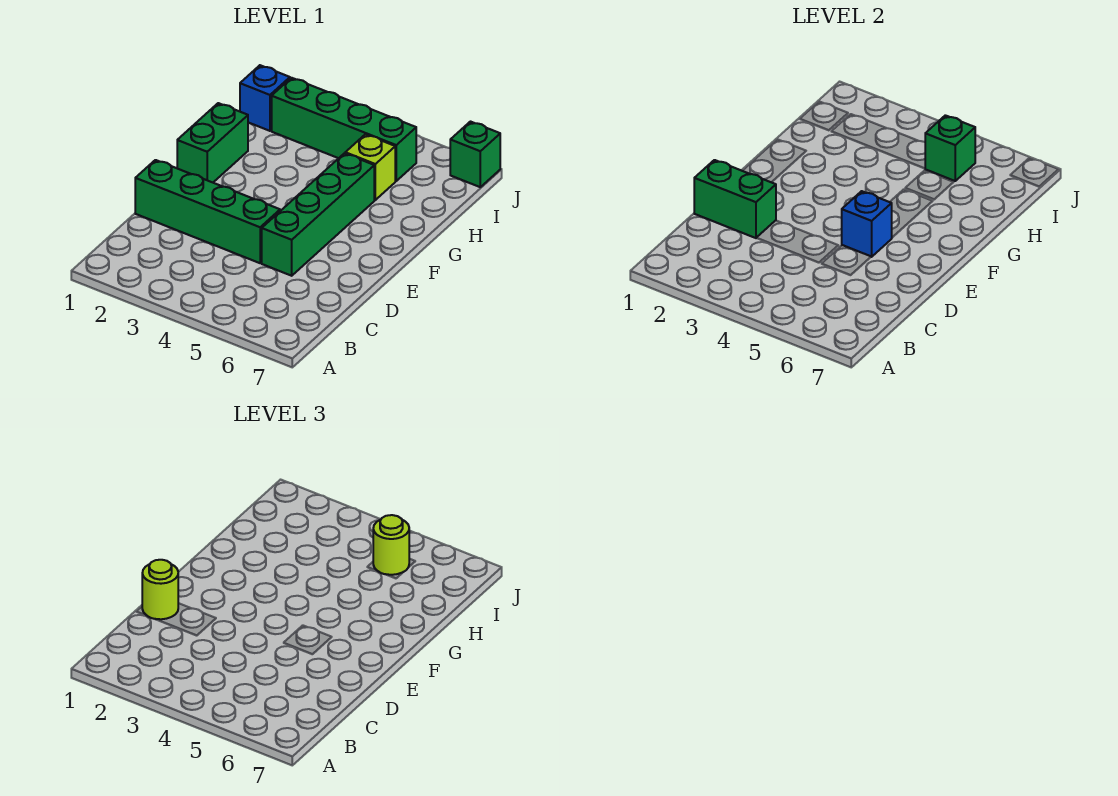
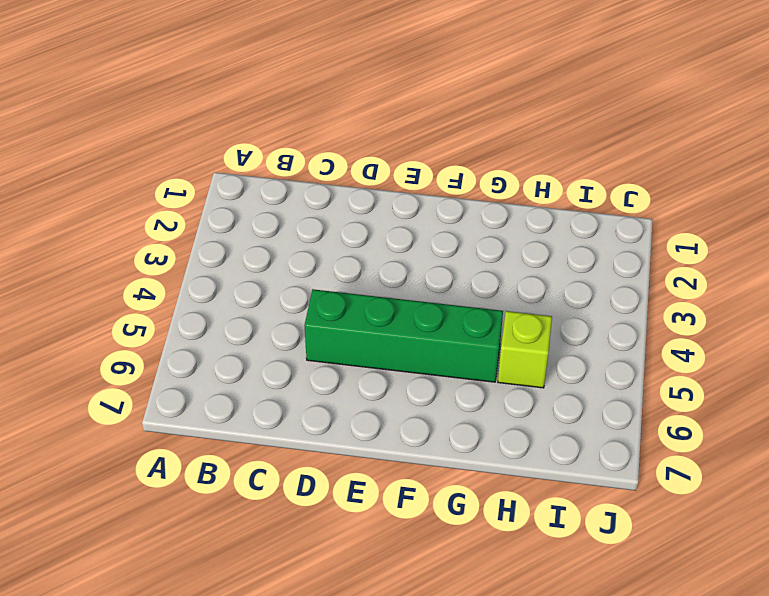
none -> green brick D1:D4 level 1
none -> green brick F1:G1 level 1
none -> blue brick I1 level 1

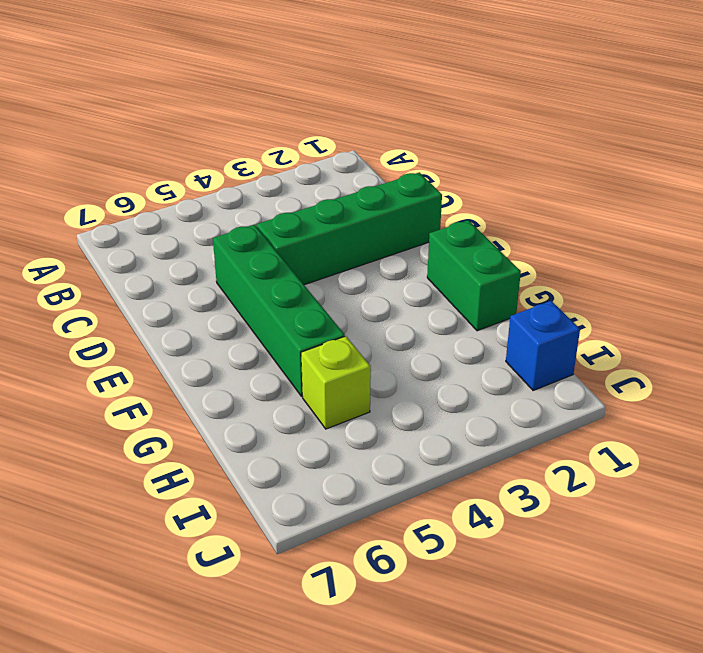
none -> green brick I2:I5 level 1
none -> green brick J7 level 1
none -> green brick D1:D2 level 2

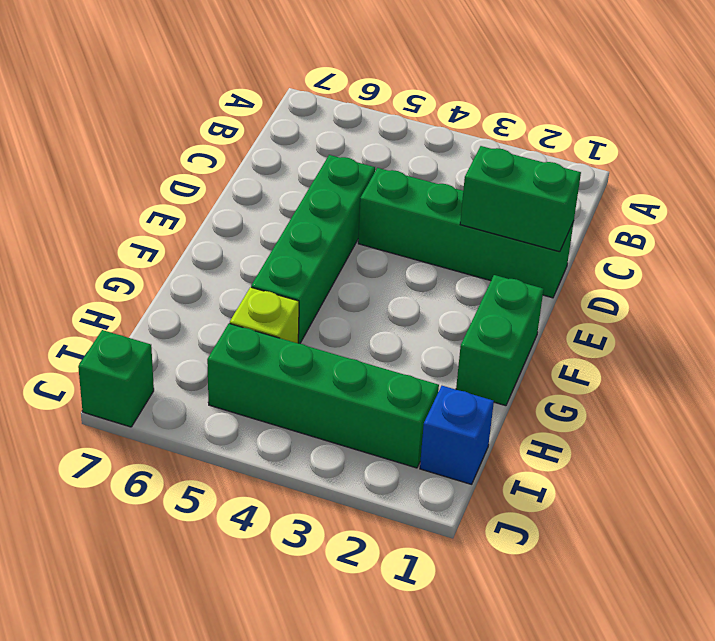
none -> blue brick E5 level 2
none -> green brick I5 level 2
none -> lime round brick D1 level 3

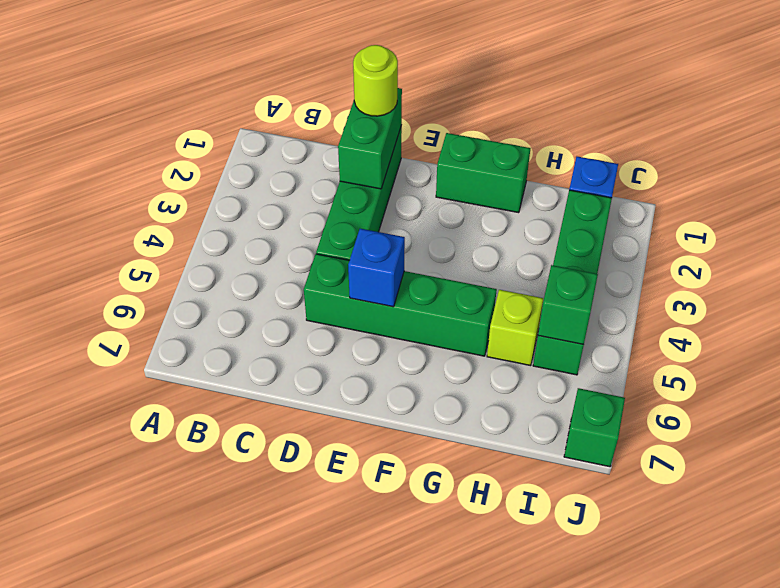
none -> lime round brick I5 level 3

